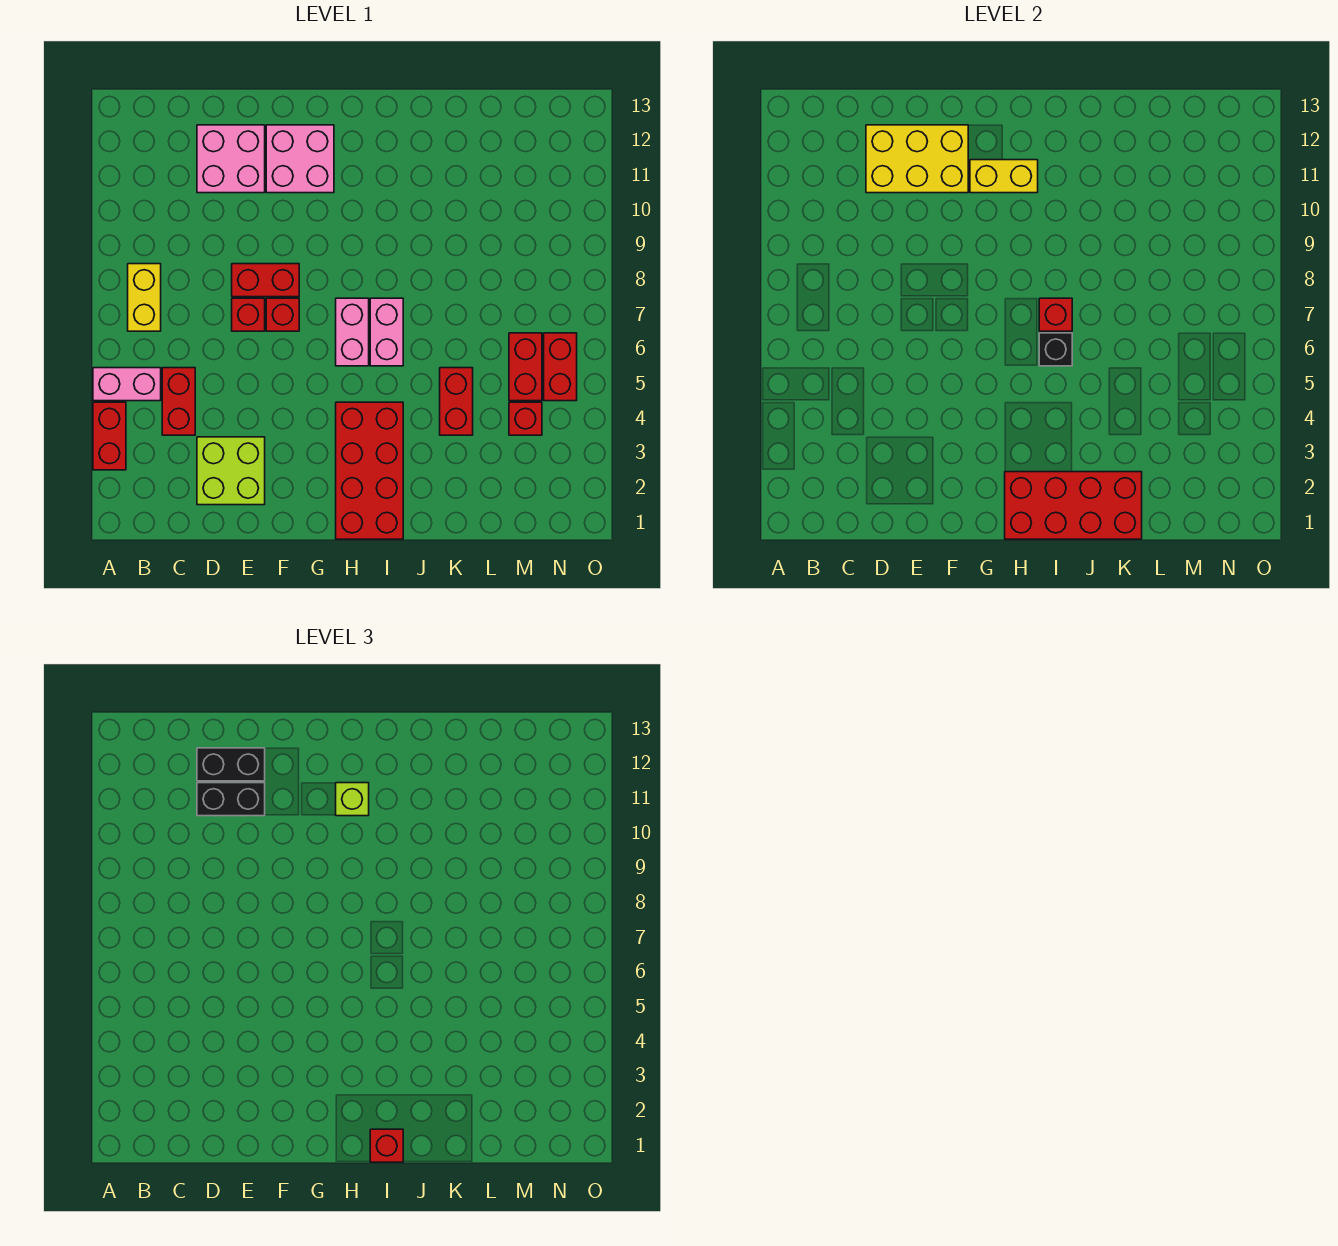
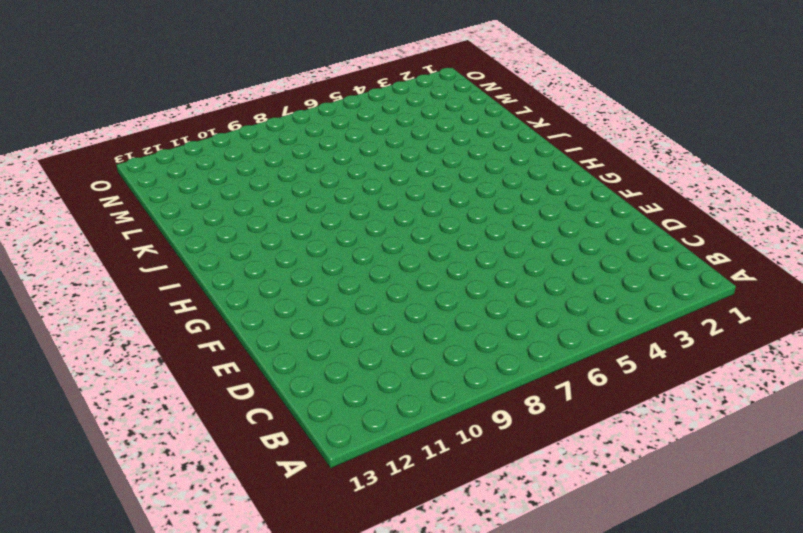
none -> red brick A3:A4 level 1
none -> pink brick A5:B5 level 1
none -> yellow brick B7:B8 level 1

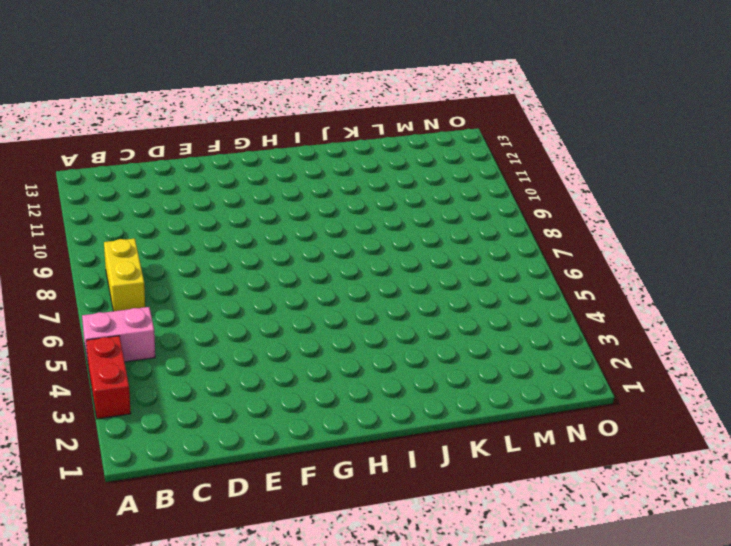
none -> red brick C4:C5 level 1
none -> lime brick D2:E3 level 1
none -> pink brick D11:E12 level 1

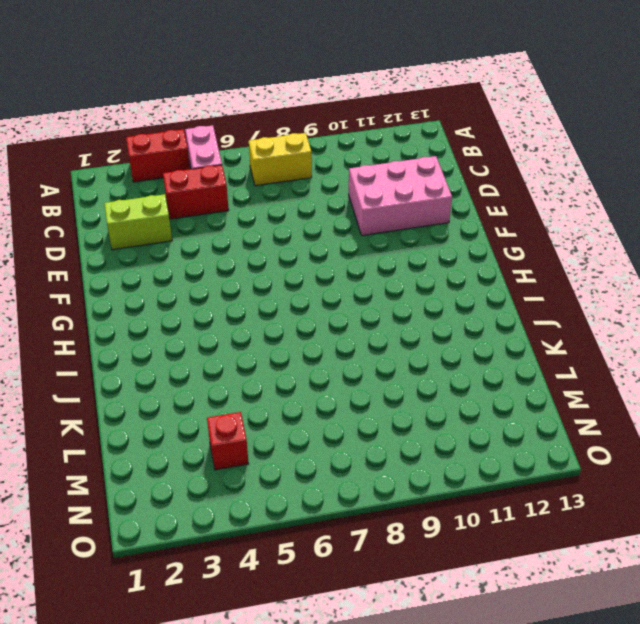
lime brick D2:D3 level 1 -> lime brick D2:E3 level 1
pink brick D10:E12 level 1 -> pink brick D11:E12 level 1
none -> red brick E7 level 1
none -> red brick E8:F8 level 1
none -> red brick F7 level 1

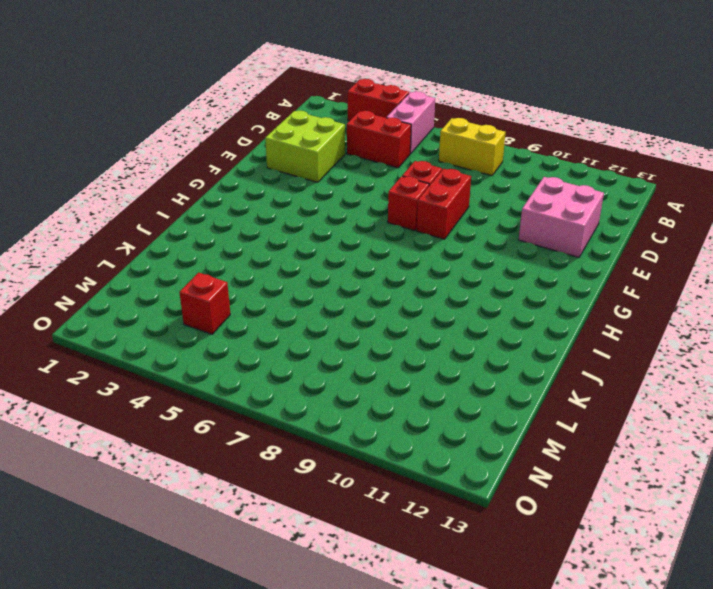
none -> pink brick F11:G12 level 1
none -> red brick H1:I4 level 1
none -> pink brick H6:H7 level 1

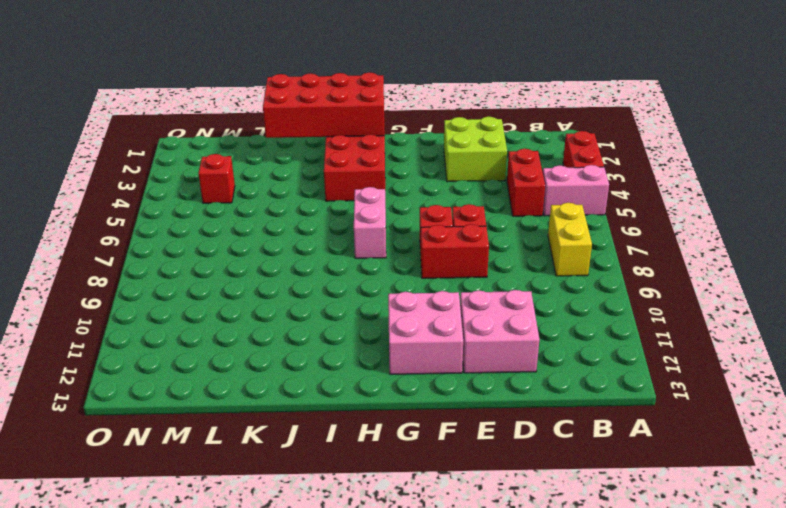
none -> pink brick I6:I7 level 1
none -> red brick K4:K5 level 1
none -> red brick M5:M6 level 1

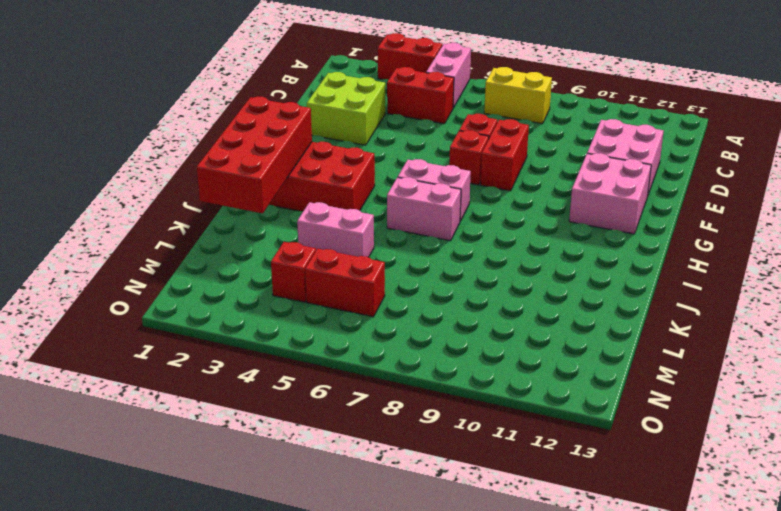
pink brick K4:K5 level 1 -> red brick K4:K5 level 1
none -> red brick N5:N6 level 1
none -> yellow brick D11:F12 level 2
none -> yellow brick G11:H11 level 2

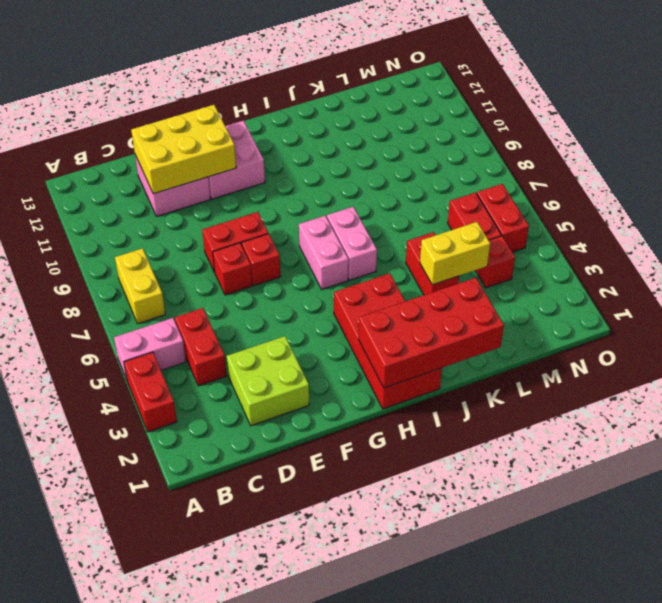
yellow brick K4:L4 level 2 -> yellow brick G11:H11 level 2
none -> black brick I6 level 2
none -> red brick I7 level 2
none -> black brick D11:E11 level 3

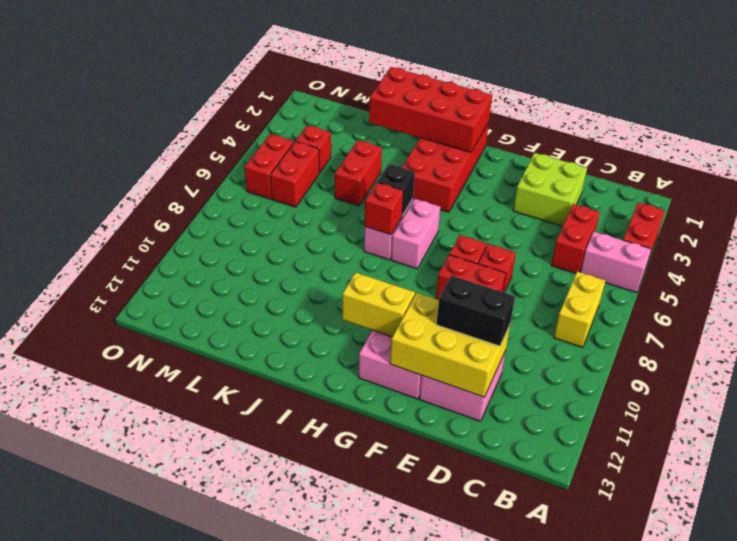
none -> black brick D12:E12 level 3
none -> lime brick H11 level 3
none -> red brick I1 level 3

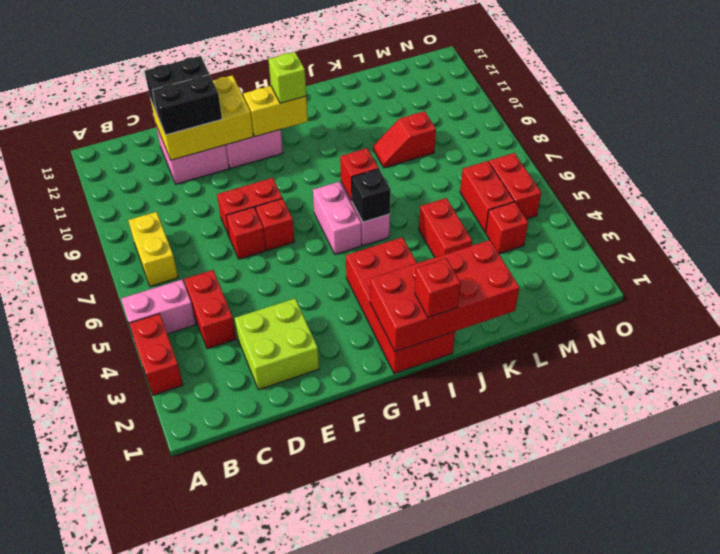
red slope K9:L9 level 1 top L -> none

